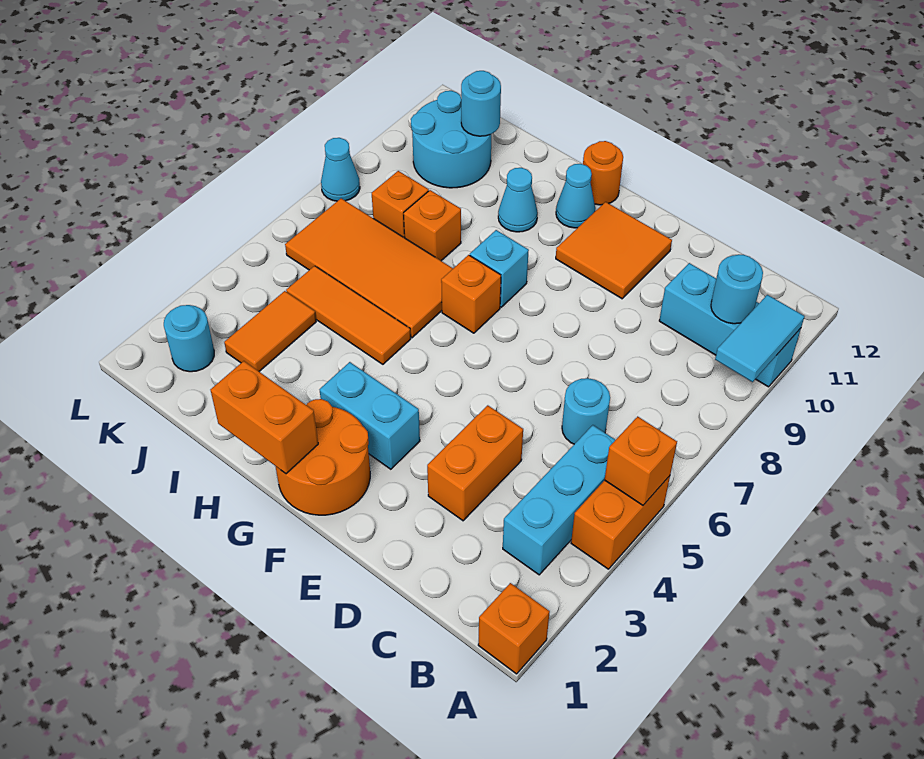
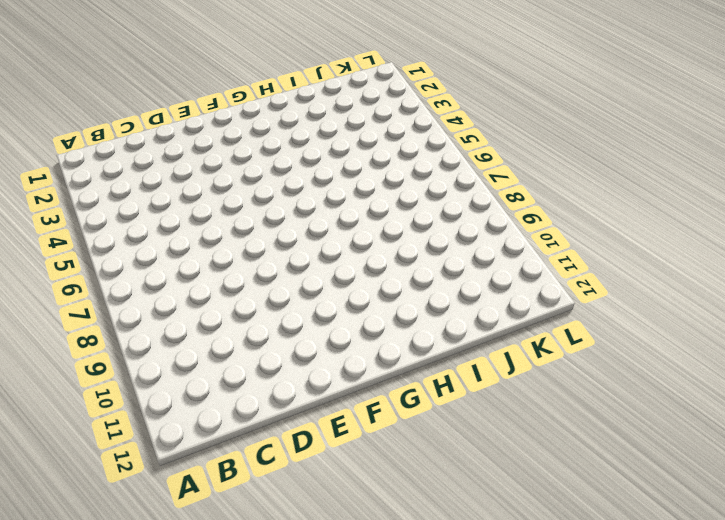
none -> orange brick A1 level 1
none -> orange brick A4:A5 level 1
none -> cyan brick A10:C10 level 1

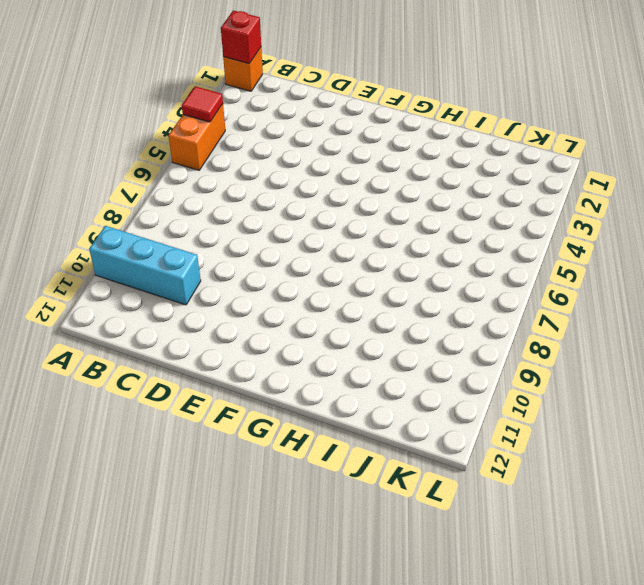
red brick A1 level 2 -> none
red tile A4 level 2 -> none
none -> cyan brick B3:B5 level 1
none -> cyan round brick C6 level 1
none -> orange brick D3:D4 level 1

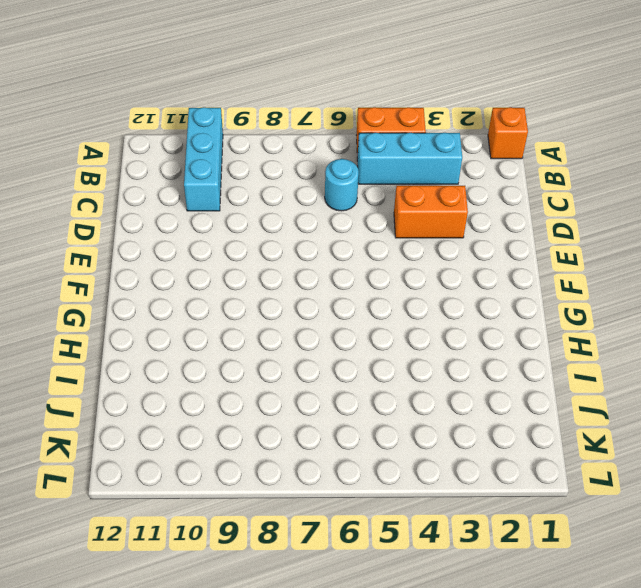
none -> orange tile E10:F11 level 1
none -> orange round brick F1:G2 level 1
none -> cyan brick F3:G3 level 1

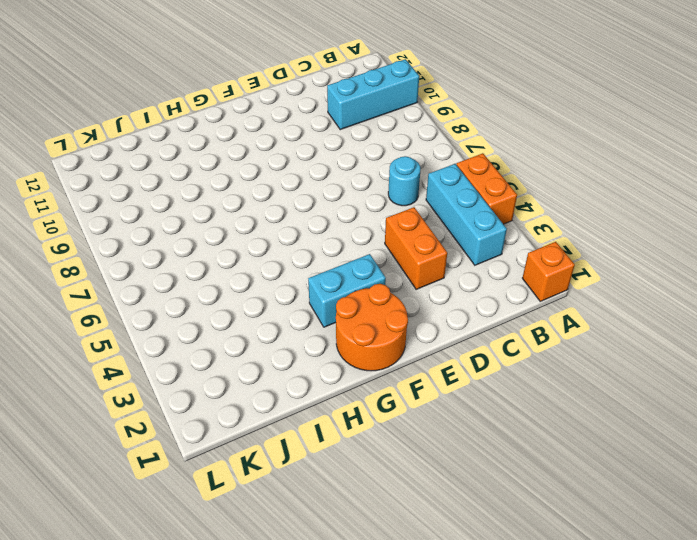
none -> orange tile E10:F11 level 1
none -> orange brick G7 level 1
none -> cyan brick G8 level 1

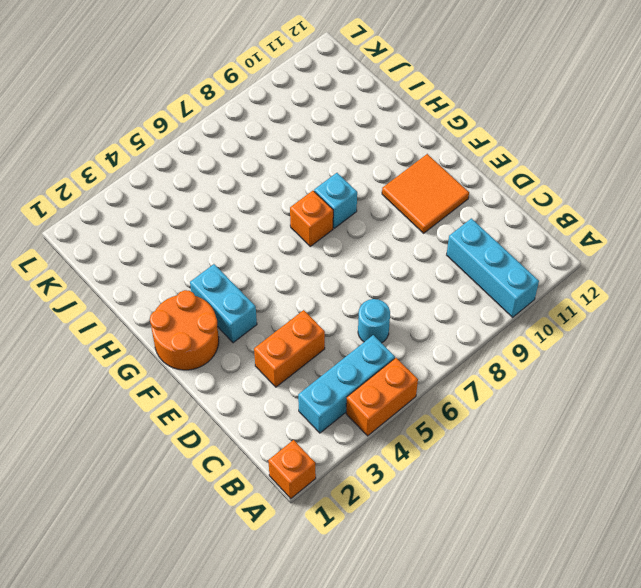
none -> cyan cone G11 level 1
none -> orange round brick G12 level 1
none -> orange tile H5:J5 level 1

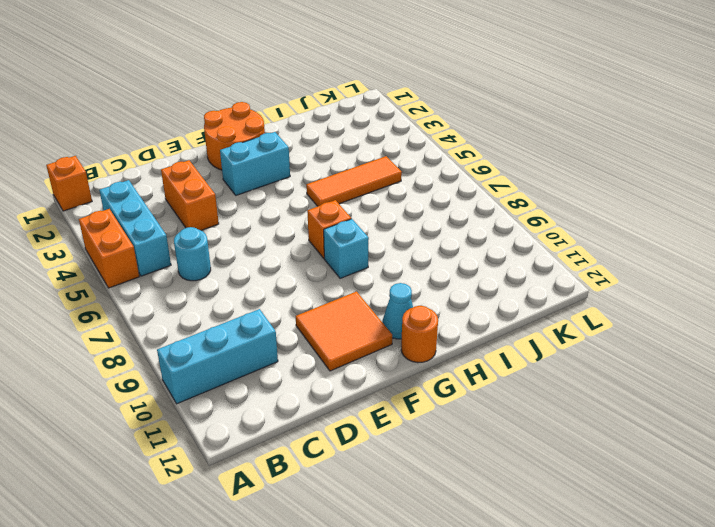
none -> orange tile H6:K7 level 1
none -> cyan cone H10 level 1
none -> orange brick I8 level 1

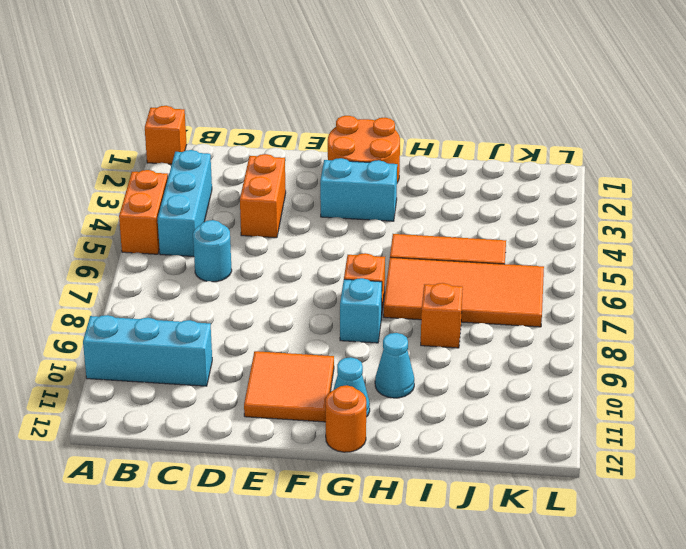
none -> orange tile J3:J4 level 1
none -> orange brick J8 level 1
none -> cyan round brick J10:K11 level 1

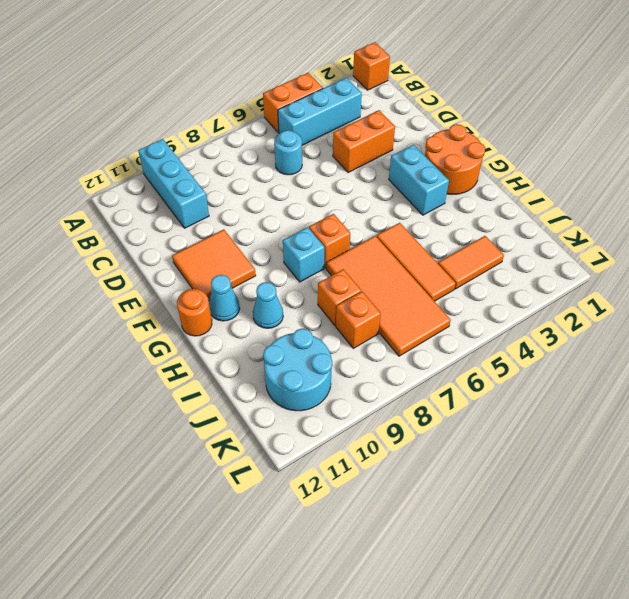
none -> cyan round brick K2 level 1
none -> cyan cone L8 level 1
none -> orange brick A5 level 2

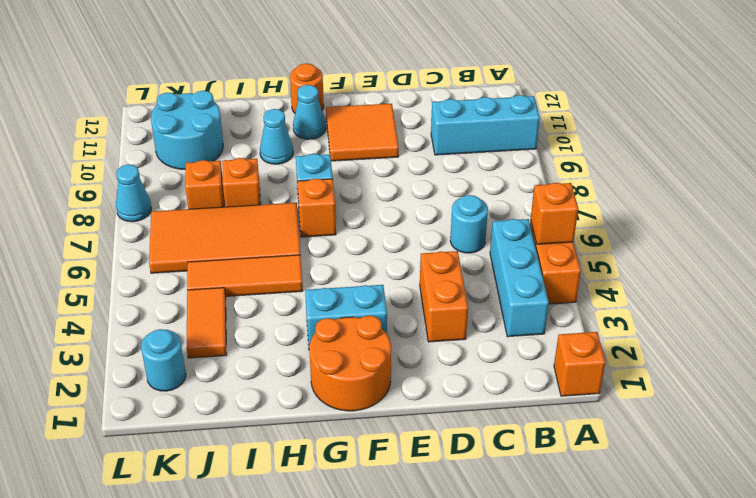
none -> cyan tile A9:A10 level 2
none -> cyan round brick B10 level 2
none -> orange brick G1:H1 level 2

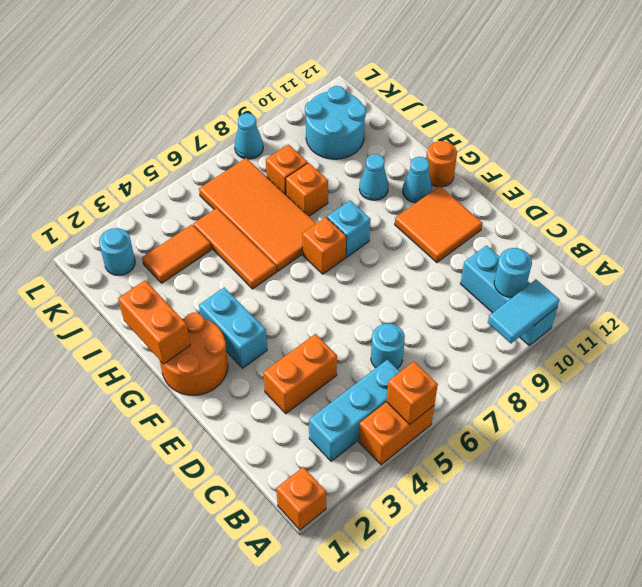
none -> cyan round brick J11 level 2

